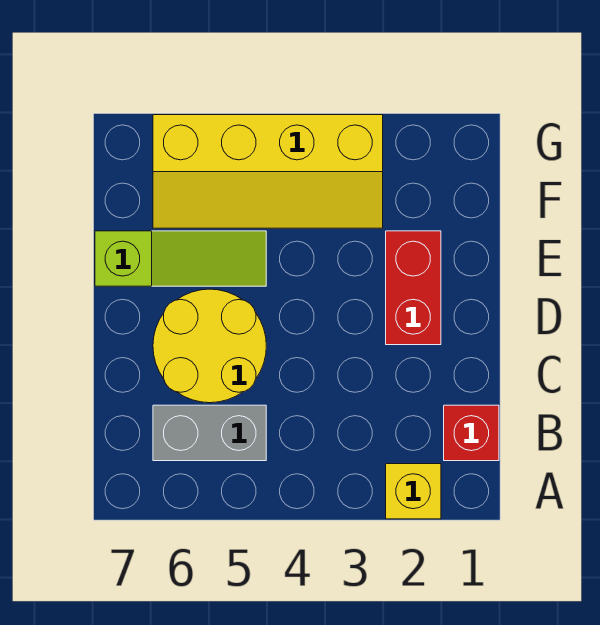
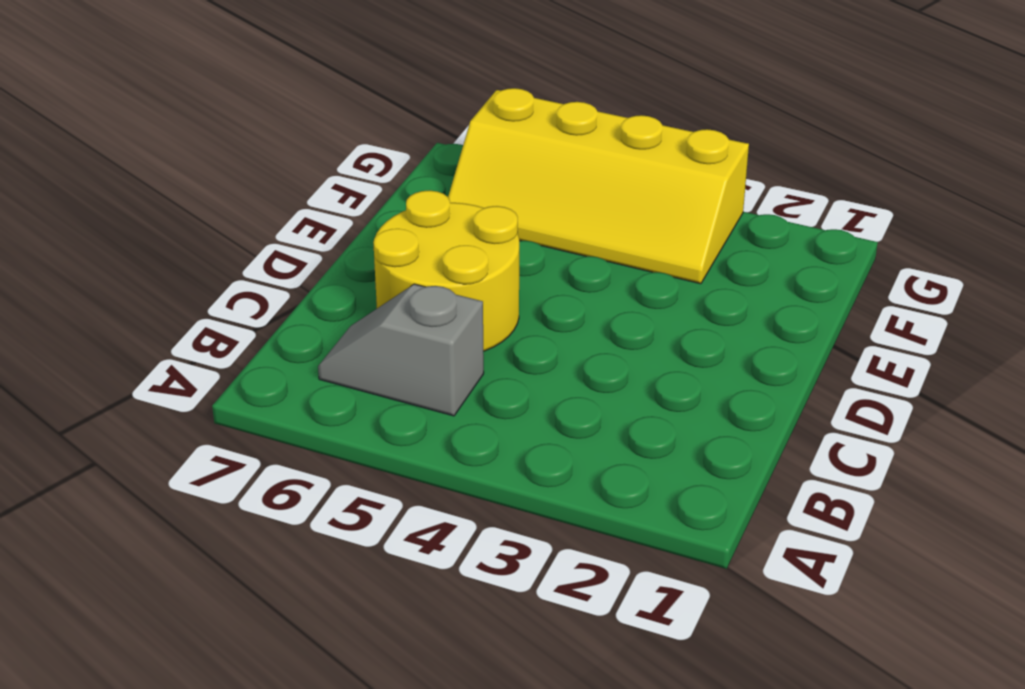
grey slope B5:B6 level 1 top 5 -> grey brick B5:B6 level 1
none -> yellow brick A2 level 1
none -> red brick B1 level 1

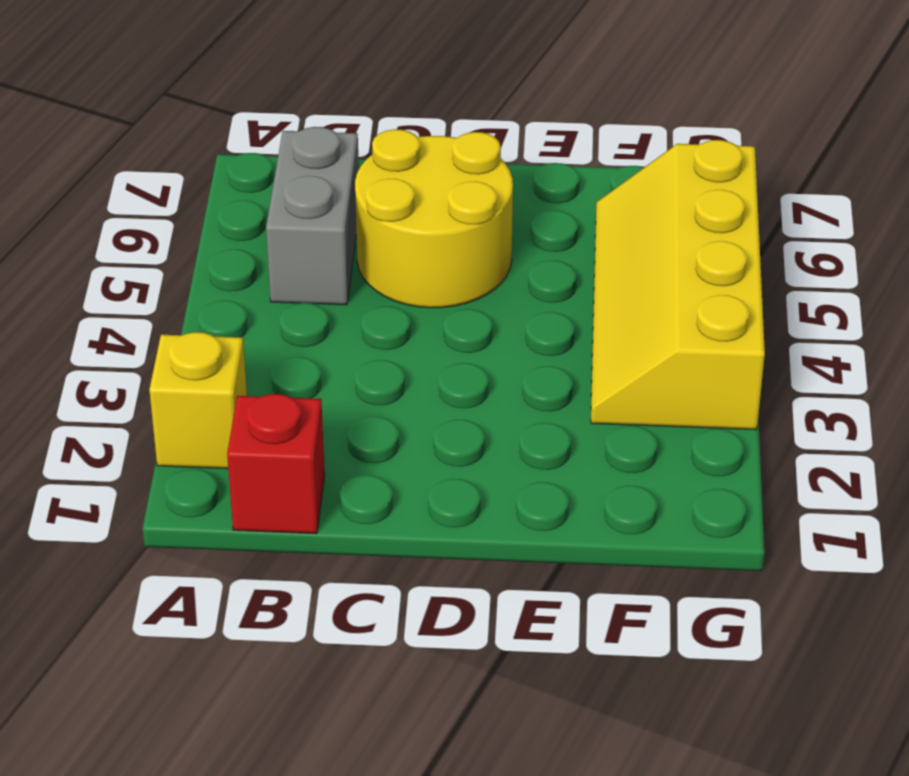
none -> red brick D2:E2 level 1
none -> lime slope E5:E7 level 1 top 7

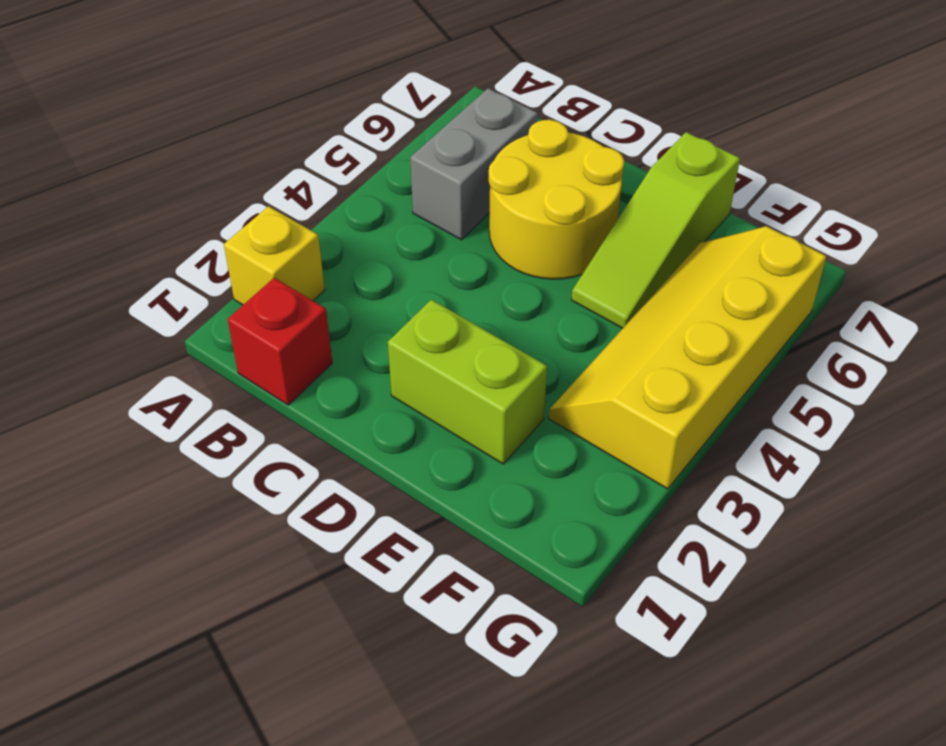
lime brick D2:E2 level 1 -> red brick D2:E2 level 1

